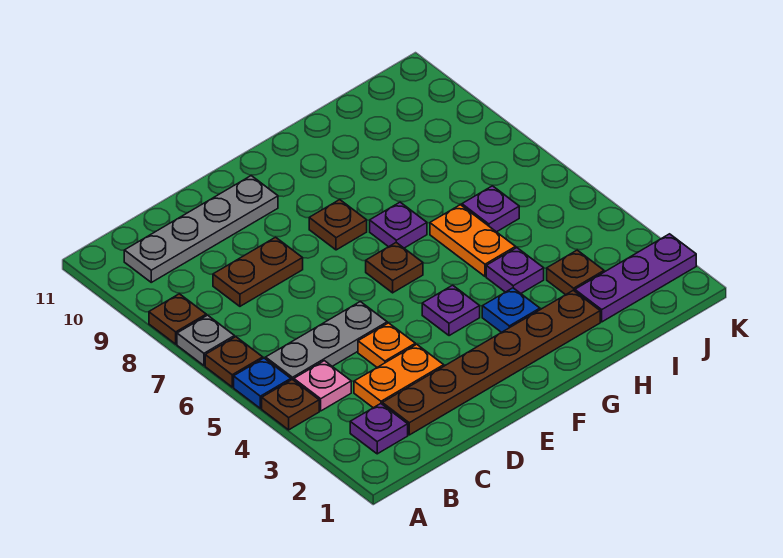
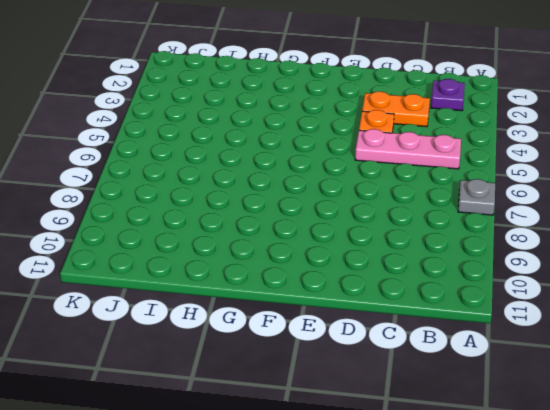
pink plate B5:D5 level 1 -> grey plate B5:D5 level 1
none -> brown plate A4 level 1
none -> blue plate A5 level 1
none -> brown plate A6 level 1

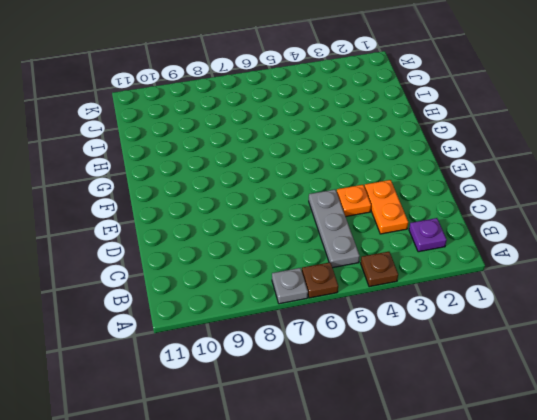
none -> blue plate A5 level 1
none -> brown plate A8 level 1
none -> pink plate B4 level 1

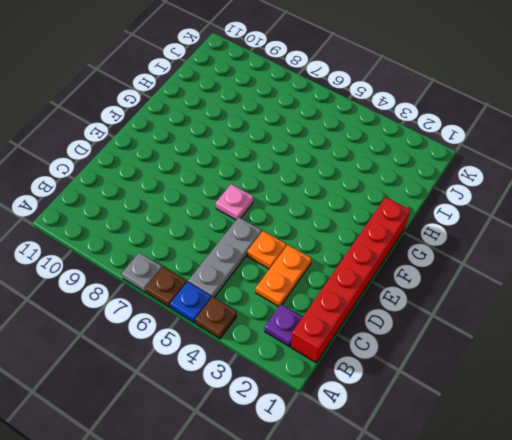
red brick B1:G1 level 1 -> none
pink plate E6 level 1 -> pink plate B4 level 1
none -> brown plate A8 level 1
none -> grey plate B10:E10 level 1
none -> brown plate C2:H2 level 1

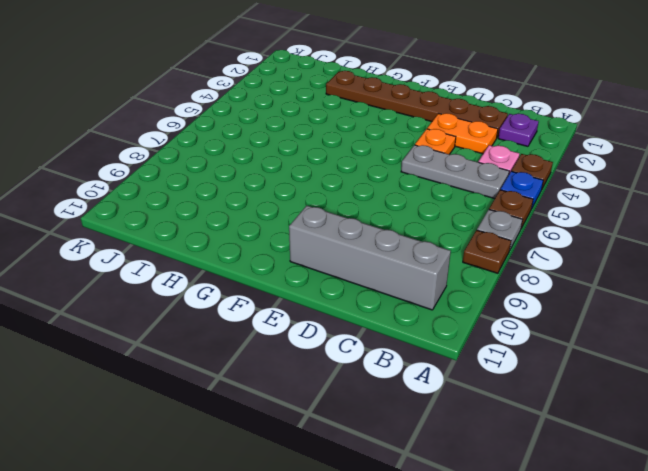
grey brick B10:E10 level 1 -> grey plate B10:E10 level 1
none -> brown plate C8:D8 level 1
none -> purple plate F4 level 1
none -> brown plate F6 level 1

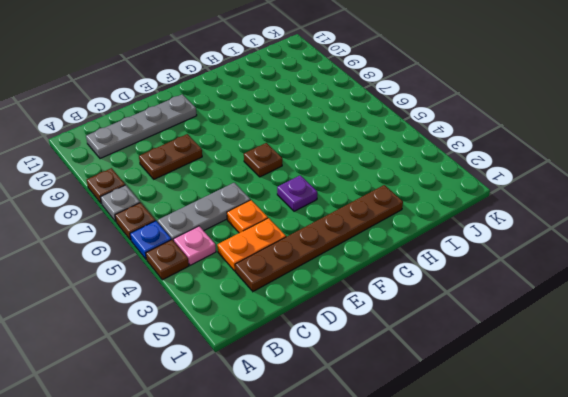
none -> purple plate B2 level 1
none -> brown plate F8 level 1
none -> blue plate G3 level 1

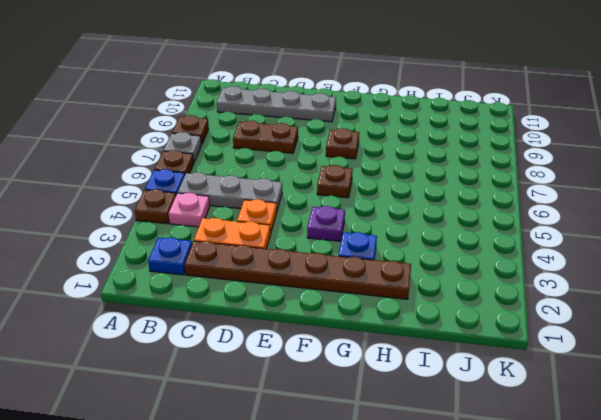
blue plate B2 level 1 -> purple plate B2 level 1
none -> purple plate G7 level 1
none -> purple plate H4 level 1
none -> orange plate H5:H6 level 1

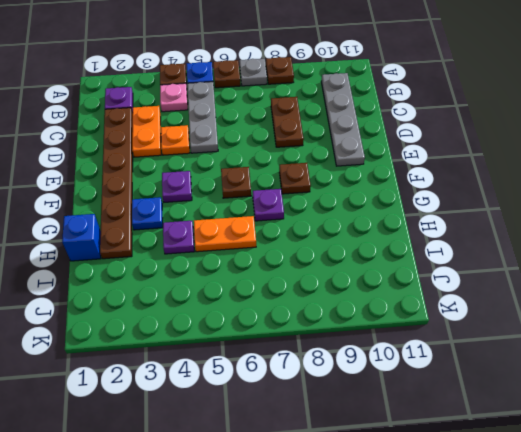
blue brick H1 level 1 -> none
none -> purple plate I2:K2 level 1
none -> brown plate I3 level 1
none -> purple plate I6 level 1

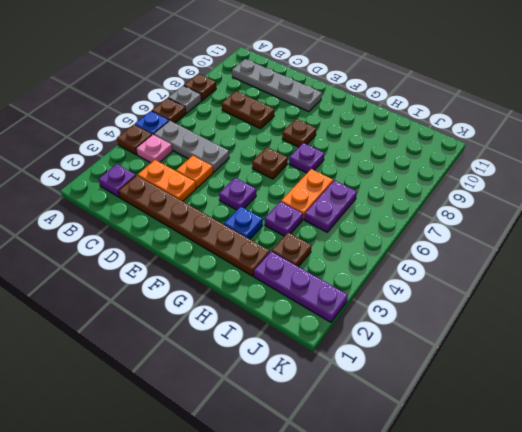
purple plate I5:I6 level 1 -> purple plate I6 level 1

